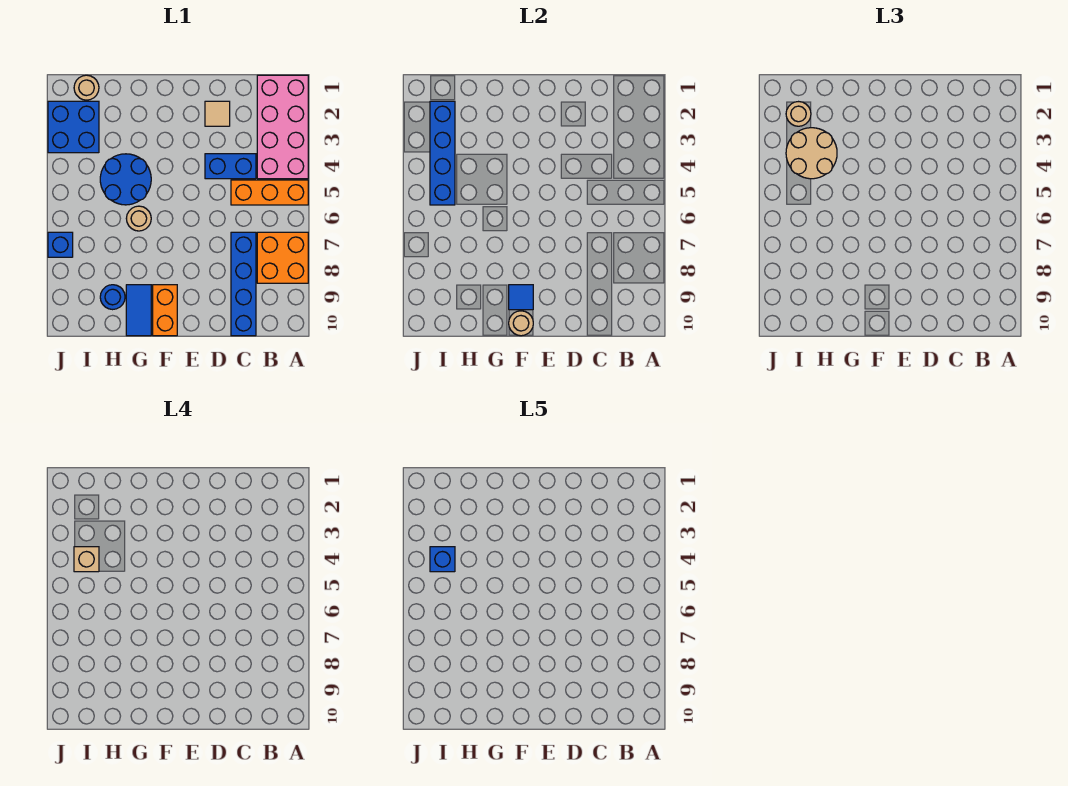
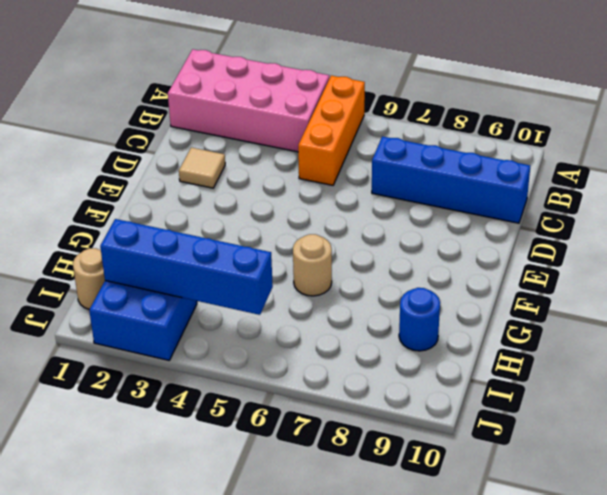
none -> orange brick A7:B8 level 1
none -> blue brick C4:D4 level 1
none -> orange brick F9:F10 level 1

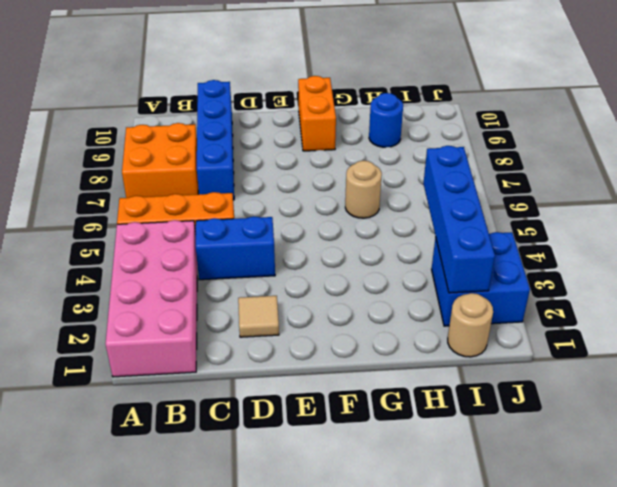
none -> blue round brick G4:H5 level 1
none -> blue tile G9:G10 level 1
none -> blue brick J7 level 1

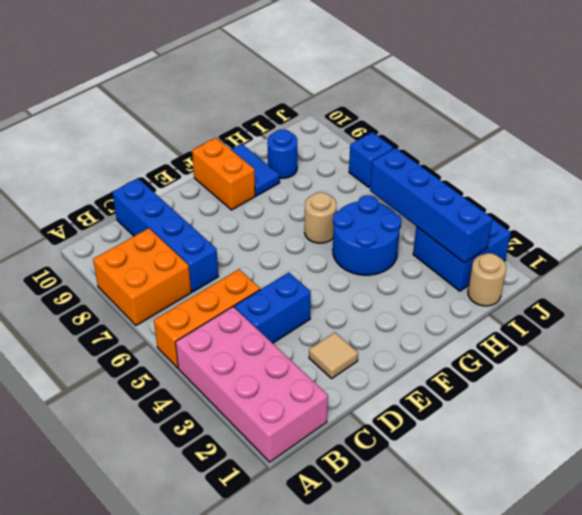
none -> blue tile F9 level 2
none -> tan round brick F10 level 2
none -> tan round brick H3:I4 level 3

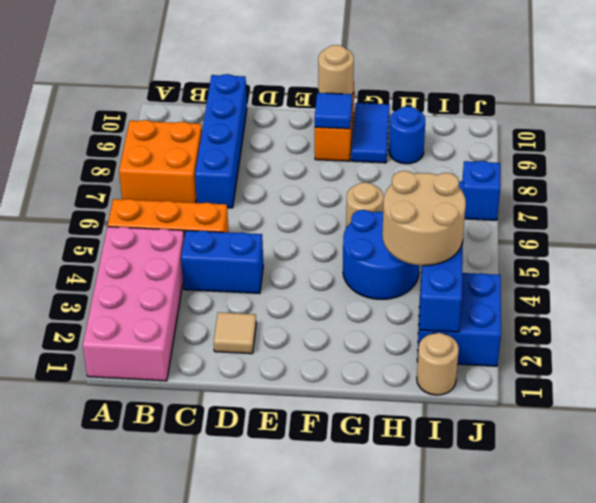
none -> tan round brick I2 level 3
none -> tan brick I4 level 4
none -> blue brick I4 level 5

